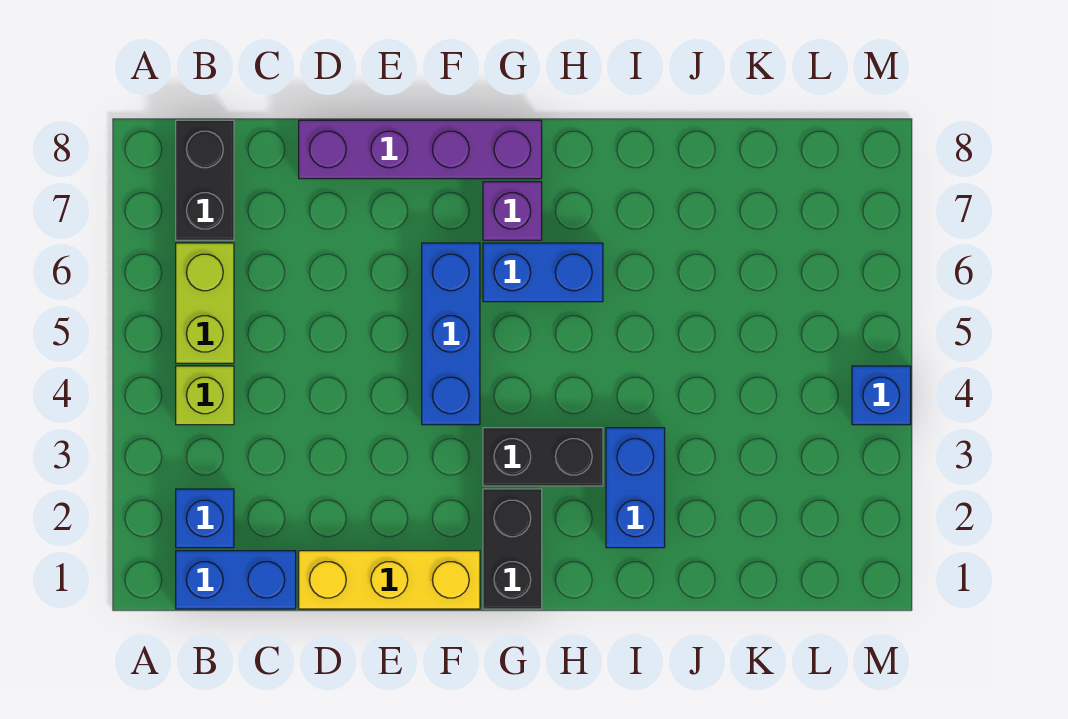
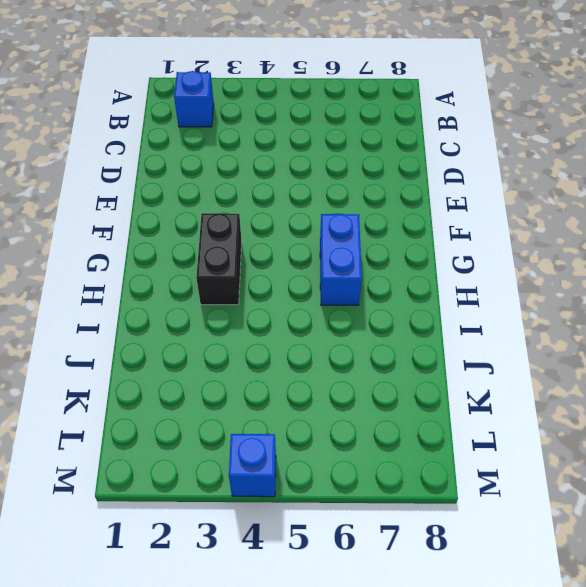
none -> blue brick B1:C1 level 1
none -> lime brick B4 level 1
none -> lime brick B5:B6 level 1

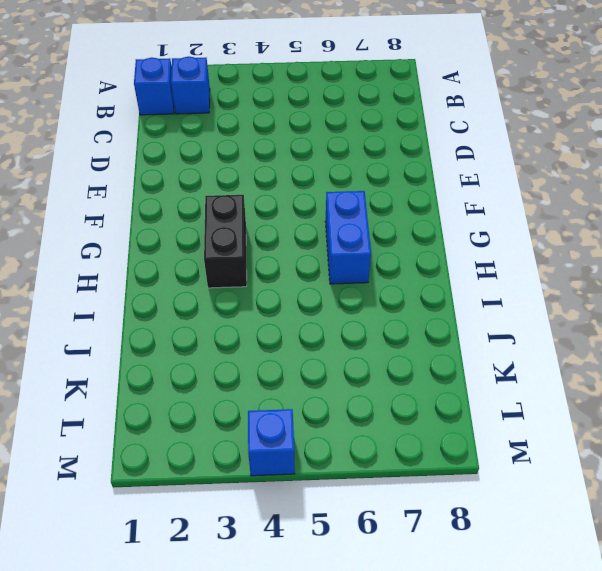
blue brick B1 level 1 -> blue brick B1:C1 level 1
none -> lime brick B4 level 1
none -> lime brick B5:B6 level 1
none -> black brick B7:B8 level 1

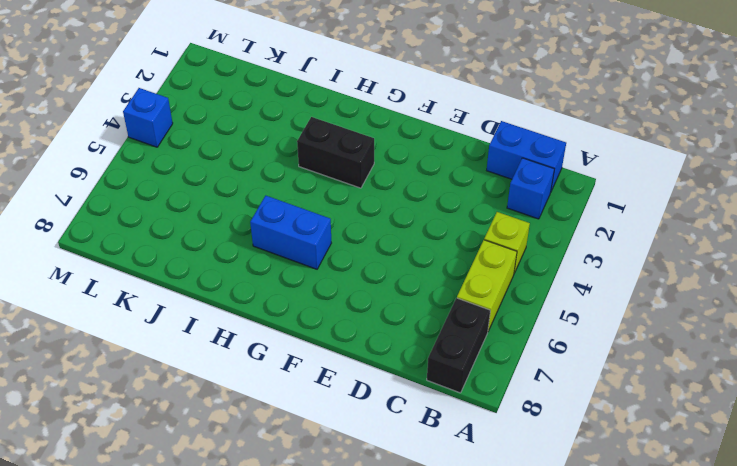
none -> yellow brick D1:F1 level 1
none -> purple brick D8:G8 level 1
none -> blue brick F4:F6 level 1

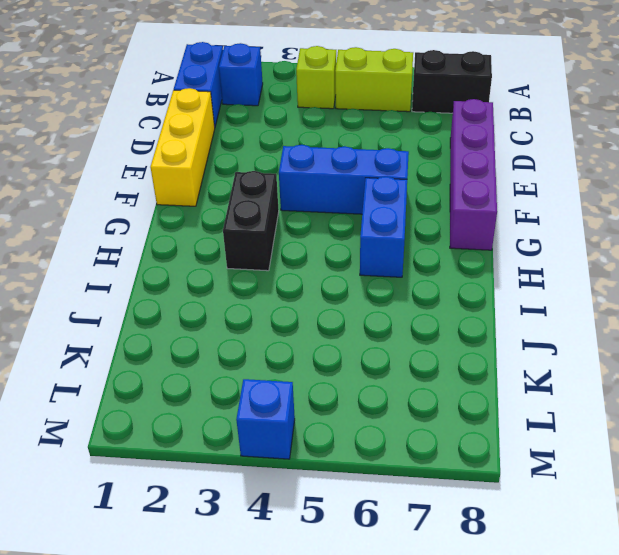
none -> black brick G1:G2 level 1
none -> purple brick G7 level 1
none -> blue brick I2:I3 level 1

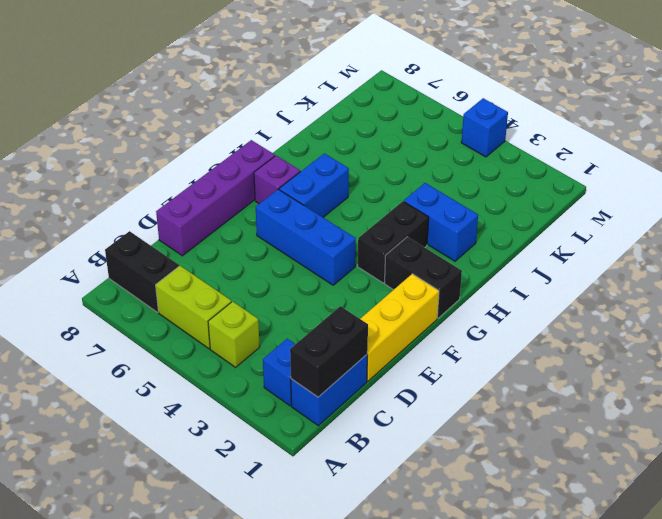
black brick B1:C1 level 2 -> none

